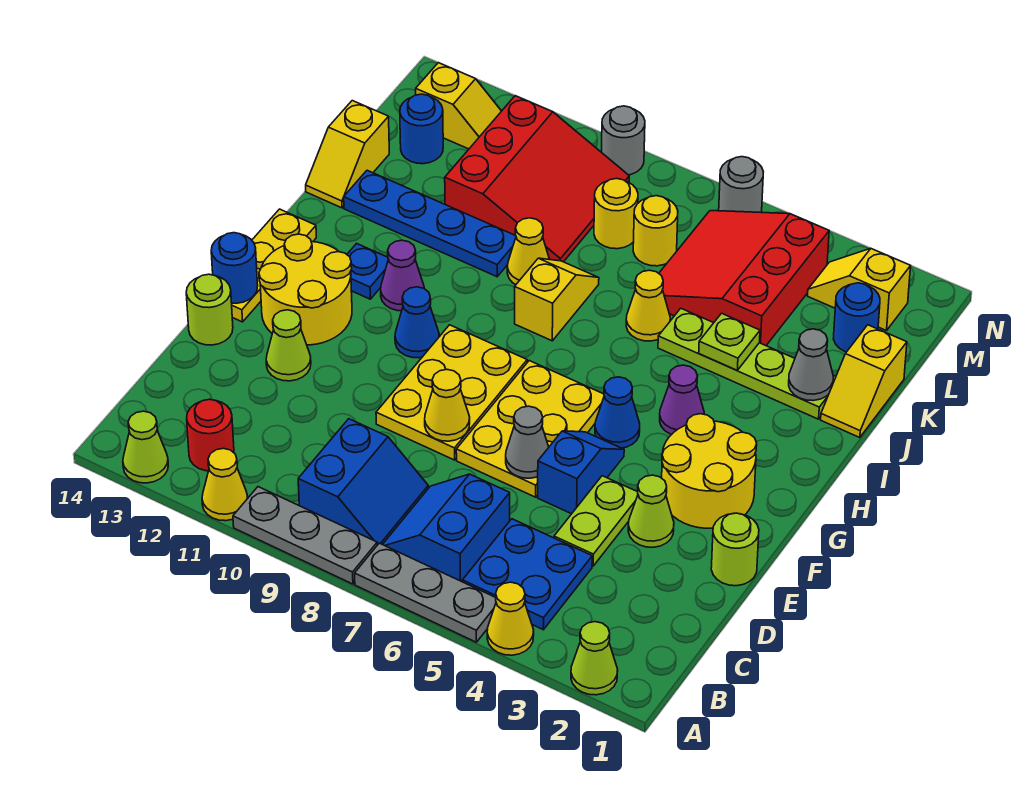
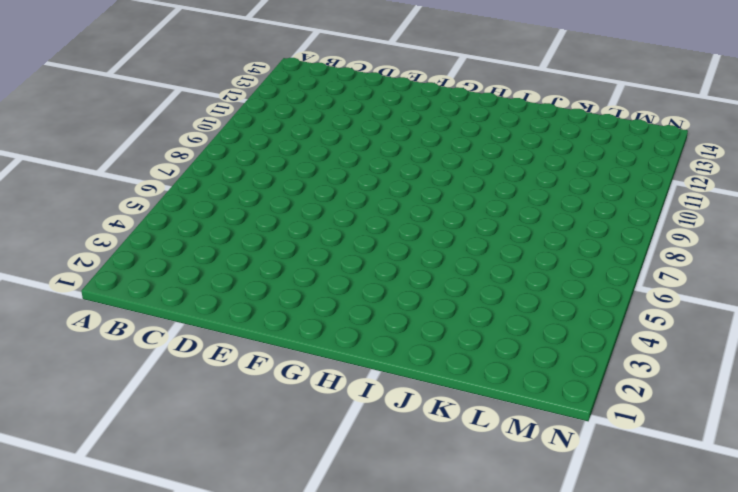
none -> lime cone A2 level 1
none -> yellow cone A4 level 1
none -> grey plate A5:A7 level 1
none -> grey plate A8:A10 level 1

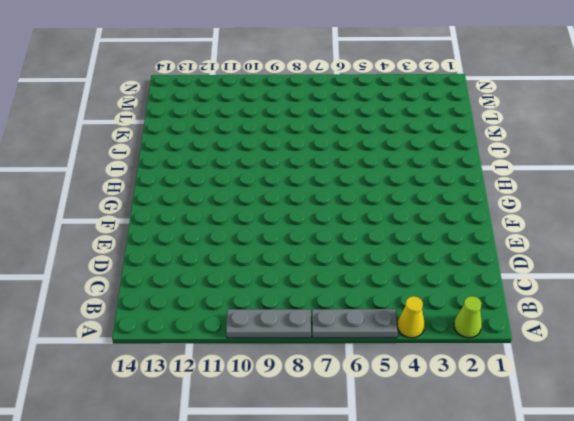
none -> yellow cone A11 level 1
none -> lime cone A13 level 1
none -> blue plate B4:C5 level 1
none -> blue slope B6:C7 level 1 top 6

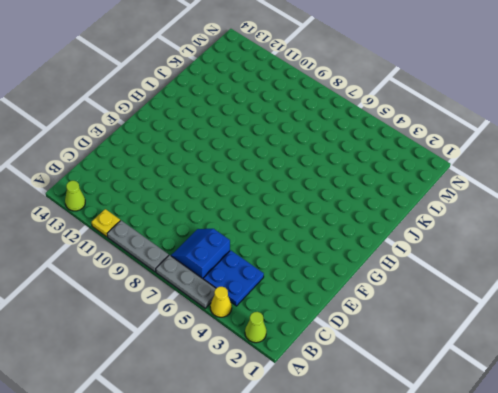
yellow plate A11 level 1 -> yellow cone A11 level 1
none -> blue slope B8:C9 level 1 top 9
none -> red round brick B12 level 1
none -> lime plate D4:E4 level 1
none -> lime round brick E1 level 1

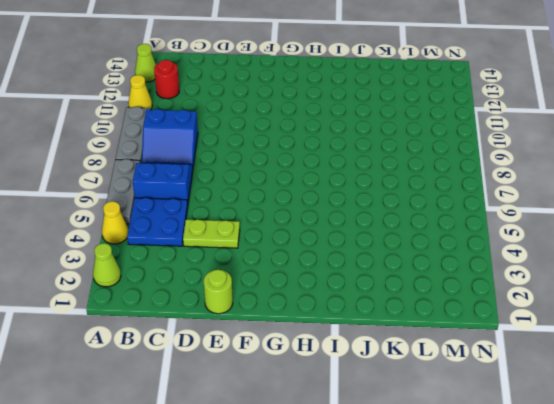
none -> lime cone E3 level 1
none -> blue slope E5:F5 level 1 top E
none -> yellow plate E6:G7 level 1
none -> yellow plate E8:G9 level 1

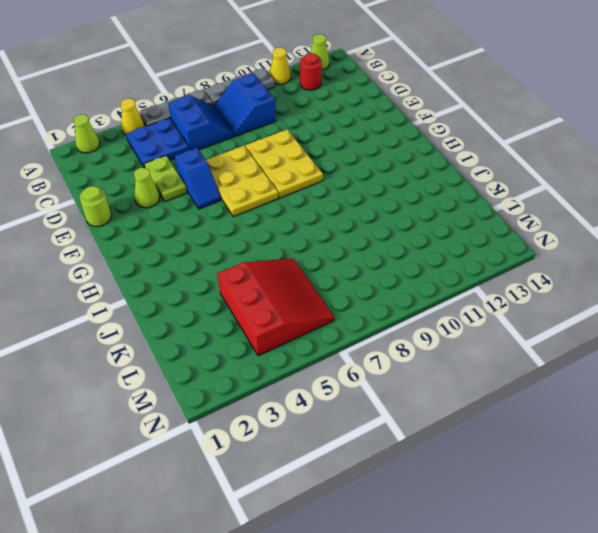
none -> lime cone E12 level 1
none -> lime round brick E14 level 1
none -> yellow round brick F2:G3 level 1
none -> yellow round brick F12:G13 level 1

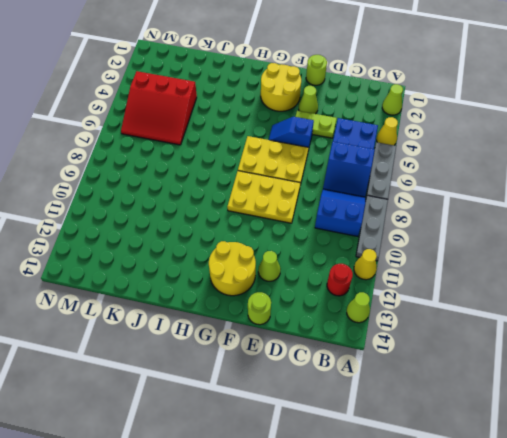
none -> yellow plate F14:H14 level 1
none -> blue cone G5 level 1
none -> blue cone G10 level 1
none -> purple cone H4 level 1

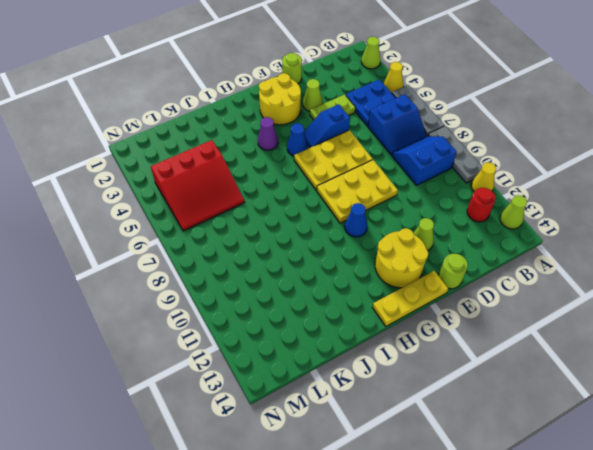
none -> purple cone H11 level 1
none -> blue plate H12 level 1
none -> yellow slope I8:J8 level 1 top I
none -> yellow slope J1:K1 level 1 top K

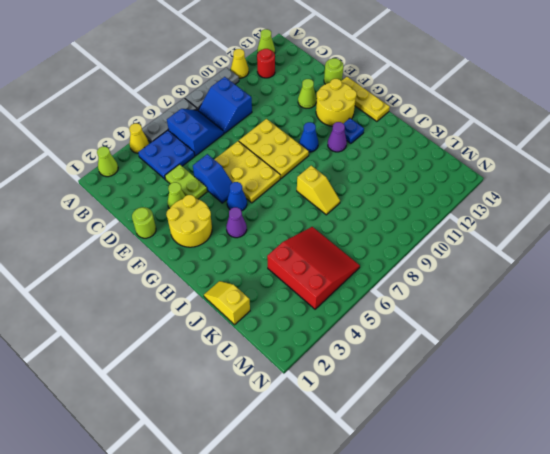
none -> lime plate J2:J5 level 1
none -> yellow cone J6 level 1
none -> yellow cone J9 level 1
none -> blue plate J10:J13 level 1

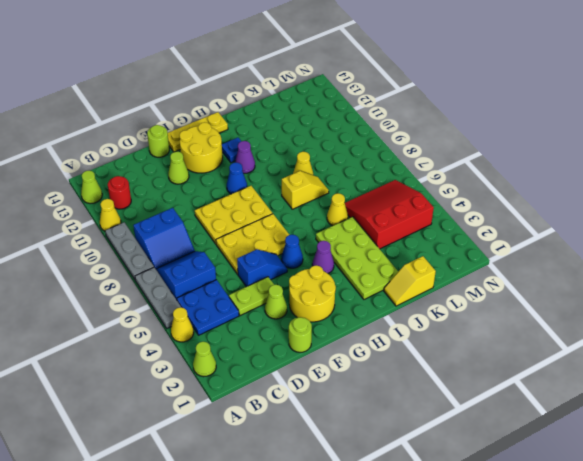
lime plate I2:J5 level 1 -> lime plate J2:J5 level 1
none -> blue plate J10:J13 level 1
none -> yellow slope J14:K14 level 1 top K
none -> red slope K9:M11 level 1 top 11
none -> blue round brick L2 level 1

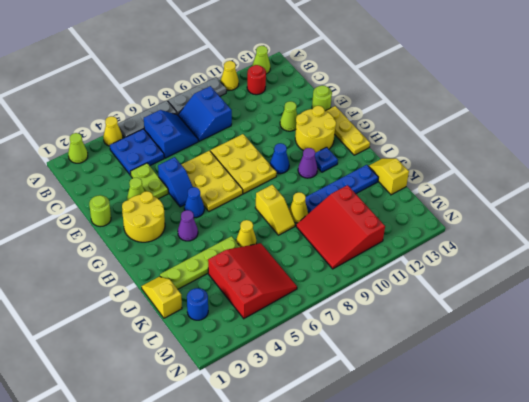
none -> yellow round brick L7 level 1
none -> yellow round brick L8 level 1
none -> blue round brick L13 level 1
none -> yellow slope M2:M3 level 1 top 2

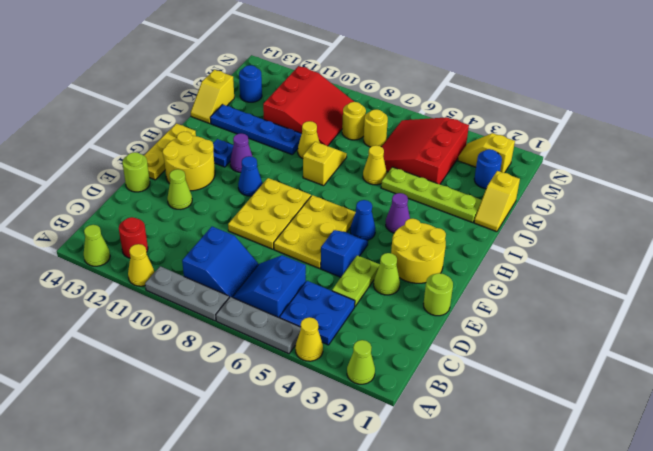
none -> yellow slope M12:M13 level 1 top 13
none -> grey round brick N6 level 1
none -> grey round brick N9 level 1
none -> grey cone E6 level 2

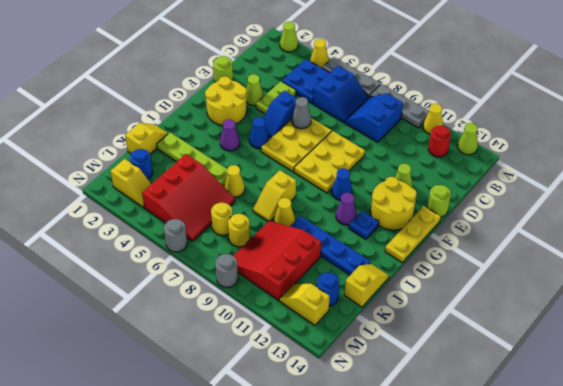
none -> yellow cone E8 level 2
none -> blue round brick F14 level 2
none -> grey cone J2 level 2
none -> lime plate J4 level 2

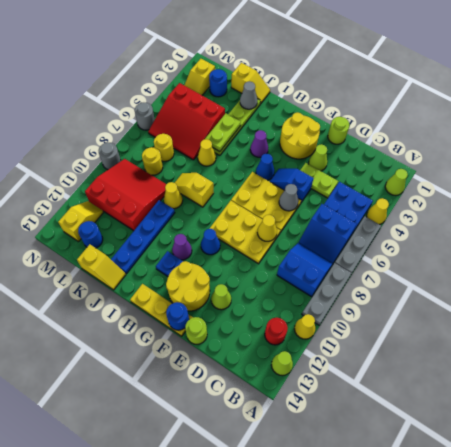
lime plate J4:J5 level 2 -> lime plate J4 level 2

